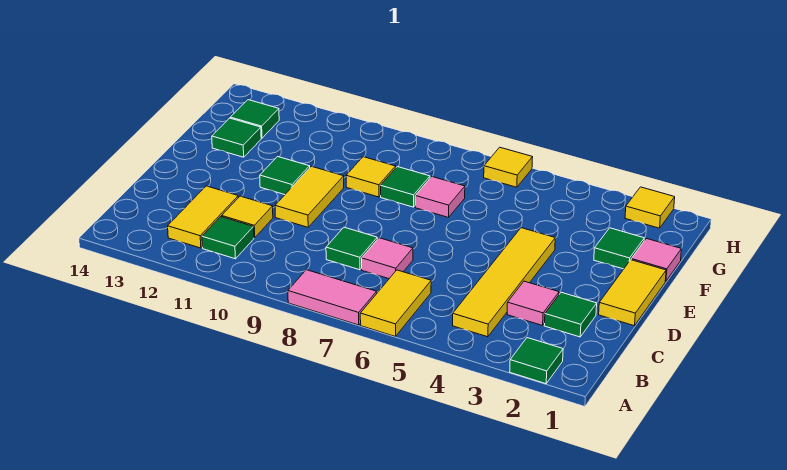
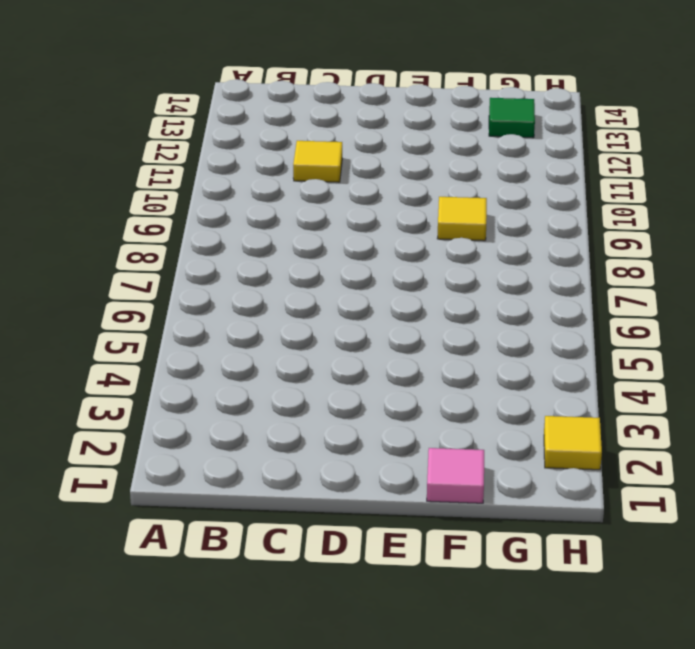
none -> green tile A2 level 1
none -> yellow tile A6:B6 level 1
none -> pink tile A7:A8 level 1

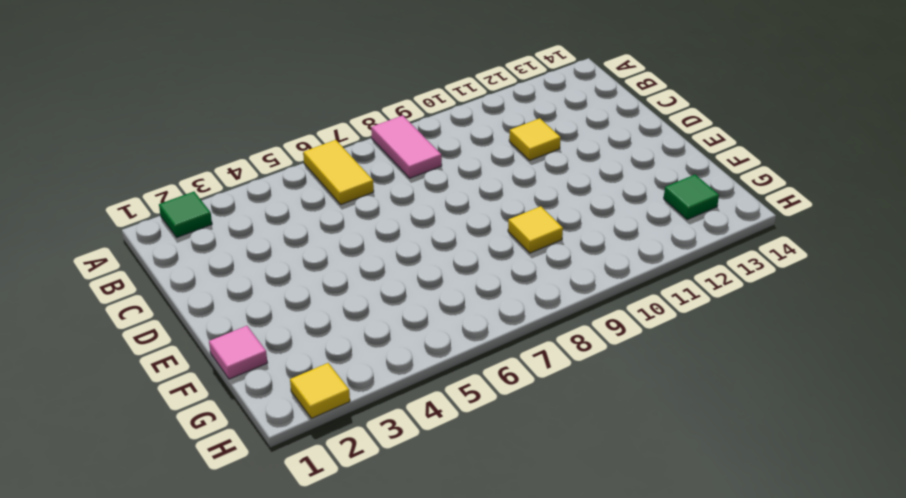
pink tile A8:B8 level 1 -> pink tile A7:A8 level 1
none -> yellow tile B4:E4 level 1
none -> green tile B11 level 1
none -> yellow tile B12:C12 level 1

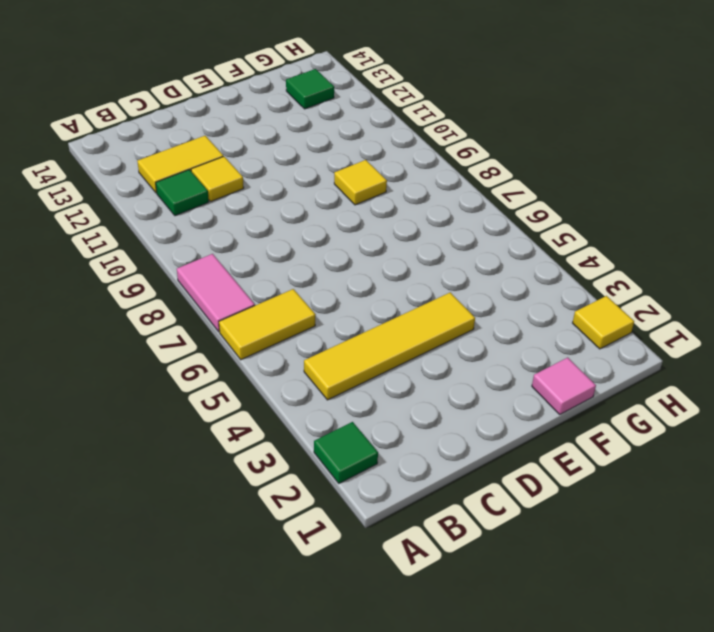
none -> green tile C2 level 1
none -> pink tile C3 level 1
none -> pink tile C7 level 1

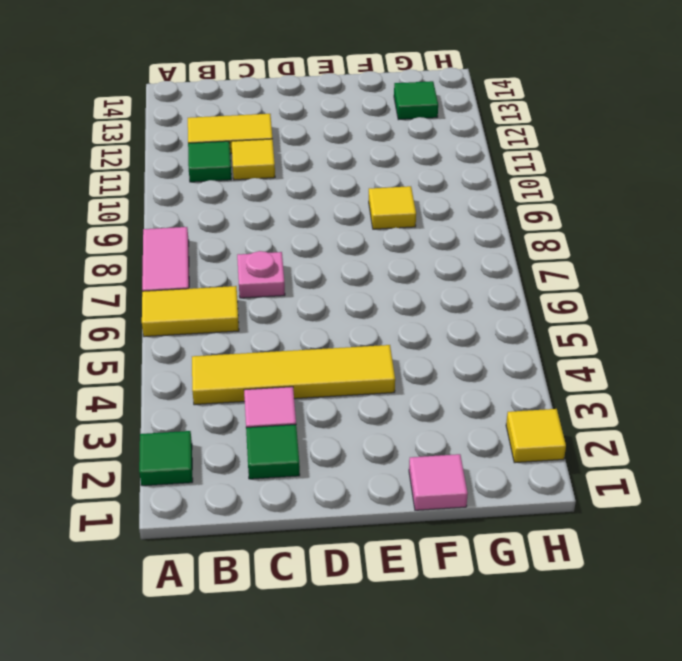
pink plate C7 level 1 -> pink tile C7 level 1
none -> green tile C8 level 1
none -> yellow tile D1:E1 level 1
none -> yellow tile D10:E10 level 1

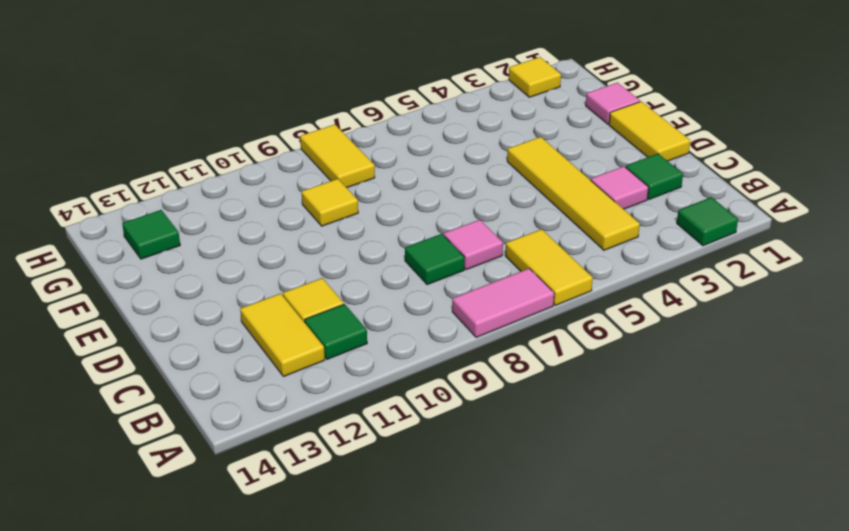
yellow tile G8:H8 level 1 -> yellow tile D10:E10 level 1
none -> green tile E11 level 1
none -> green tile F2 level 1
none -> pink tile F7 level 1

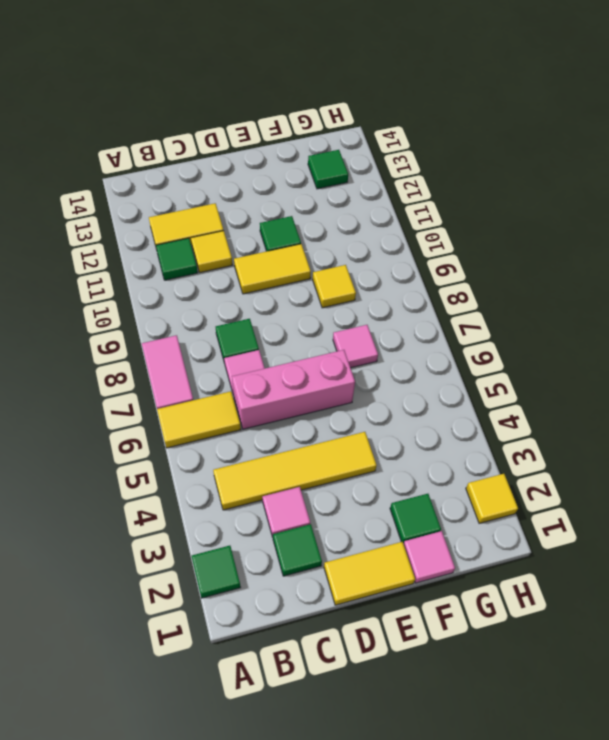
pink brick C6:E6 level 1 -> none
none -> green tile F8 level 1
none -> green tile F13 level 1
none -> yellow tile H6 level 1

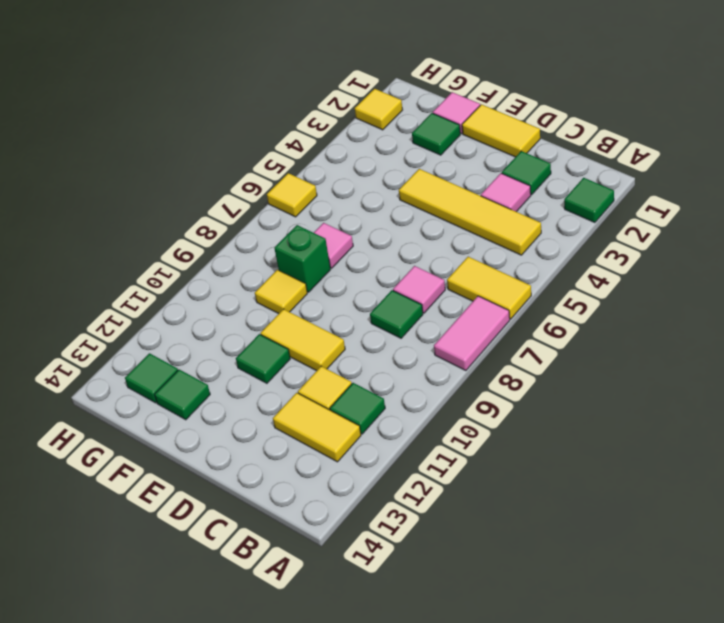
green brick F8 level 1 -> green tile F8 level 1

